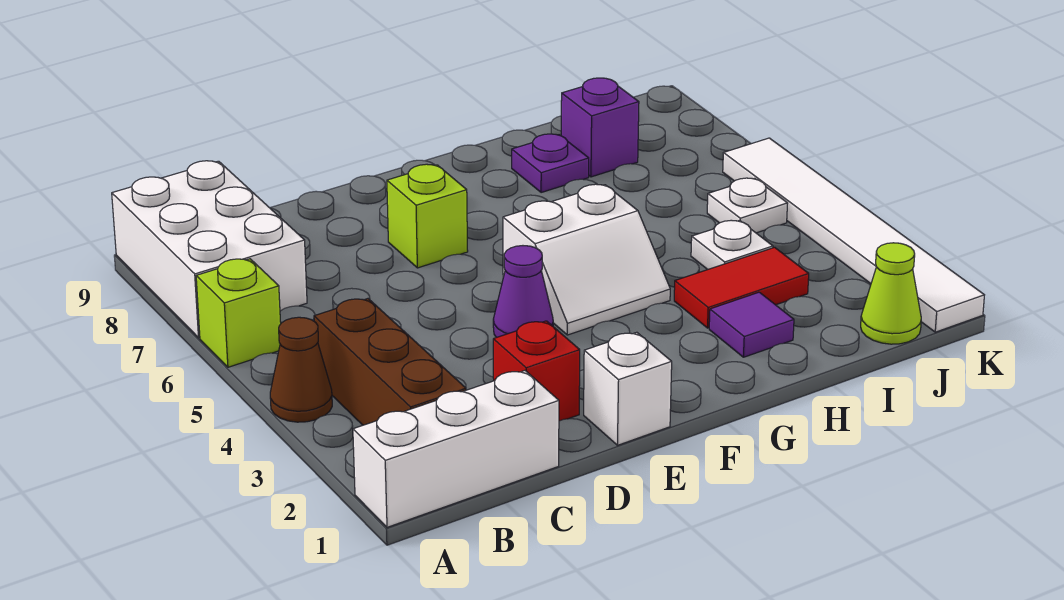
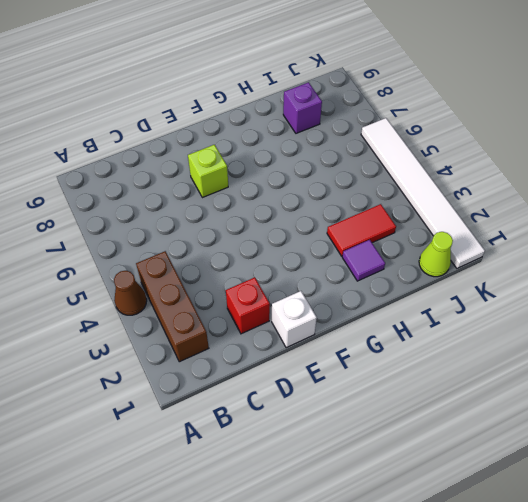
none -> white brick A1:C1 level 1
none -> lime brick A6 level 1
none -> white brick A7:B9 level 1

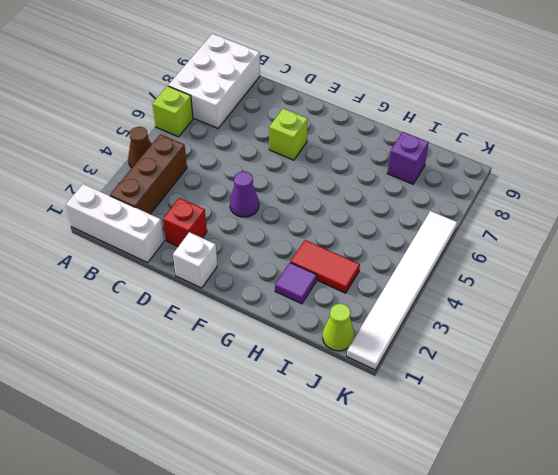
none -> white slope F4:G5 level 1 top 5
none -> purple plate H8 level 1
none -> white plate I4 level 1

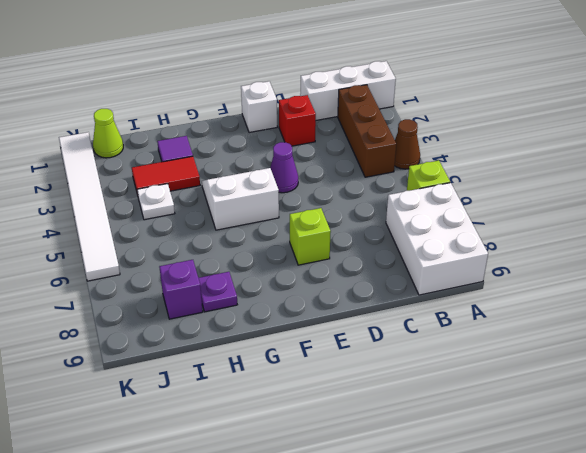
none -> white plate J5 level 1

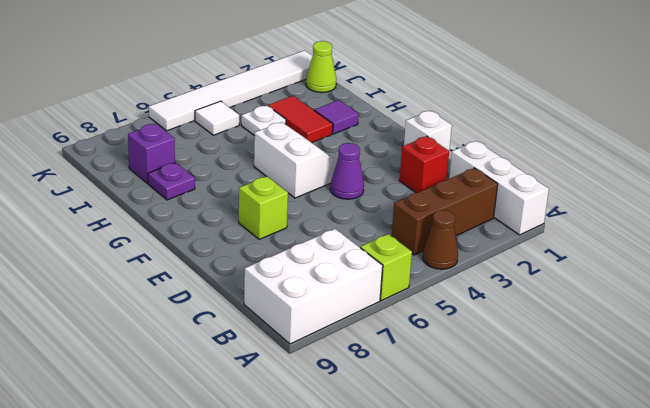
white tile J5 level 1 -> white plate J5 level 1

